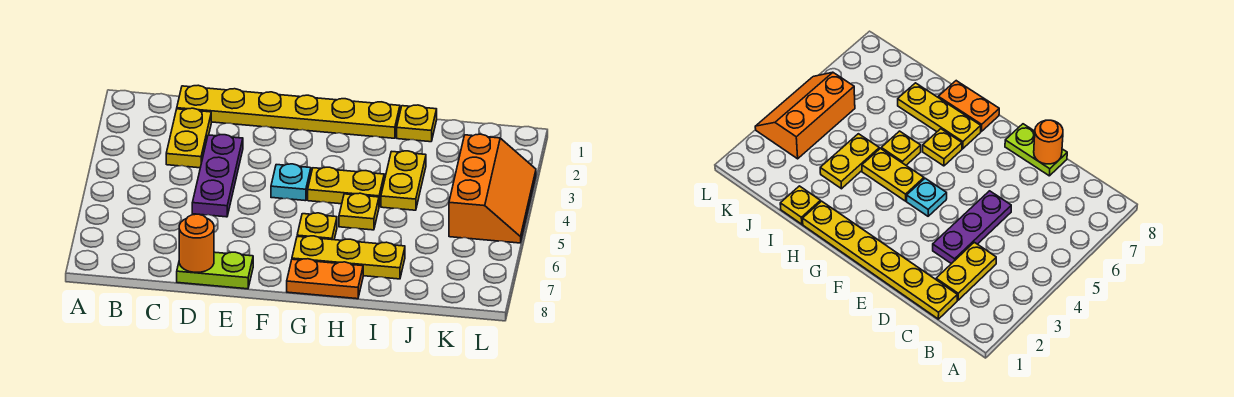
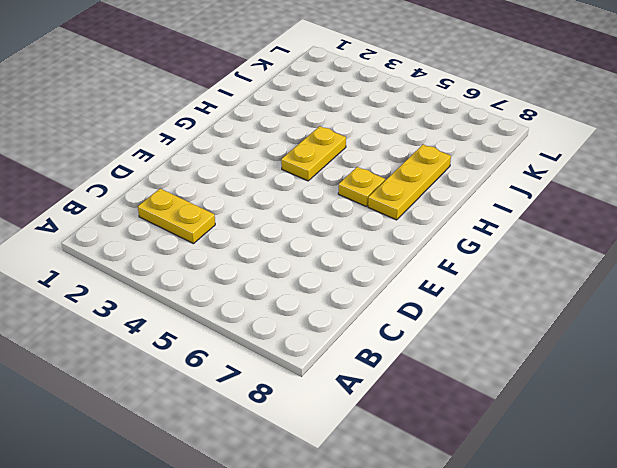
none -> yellow plate C1:H1 level 1
none -> purple plate D3:D5 level 1
none -> lime plate D8:E8 level 1

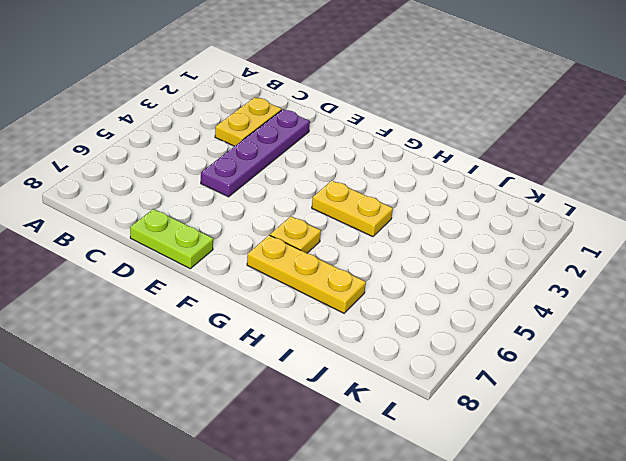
purple plate D2:D5 level 1 -> purple plate D3:D5 level 1
none -> yellow plate C1:H1 level 1
none -> cyan plate F4 level 1
none -> orange plate G8:H8 level 1

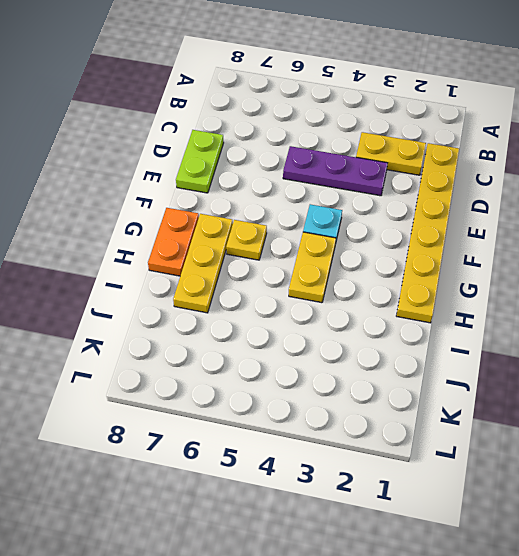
none -> yellow plate H5 level 1
none -> yellow plate I1 level 1
none -> yellow plate I3:I4 level 1

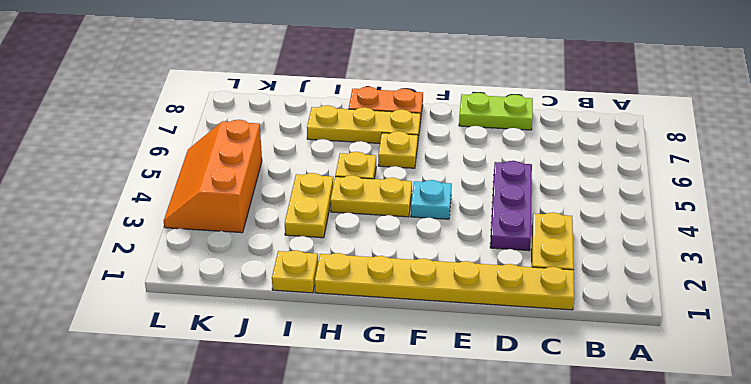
none -> orange round brick D8 level 2

